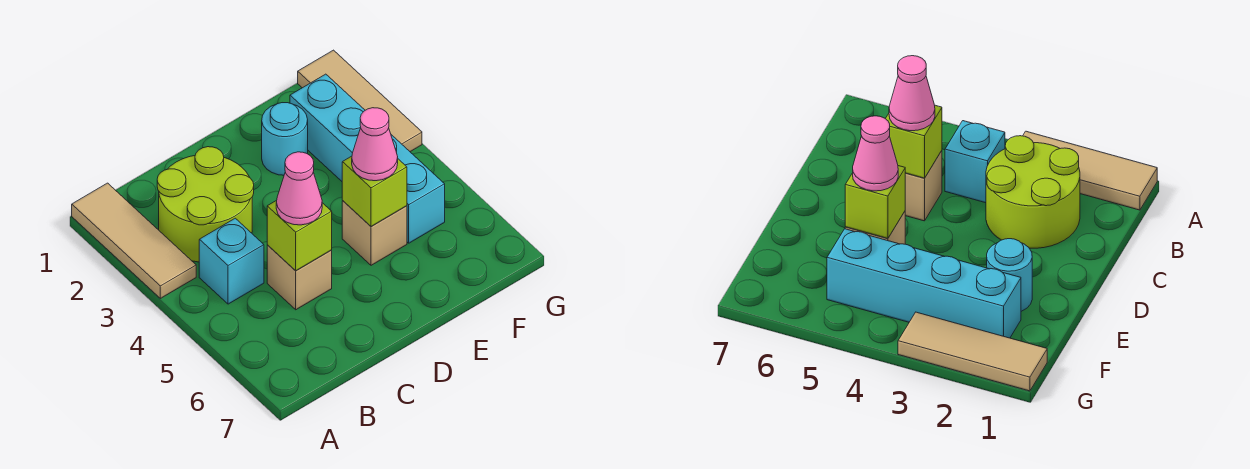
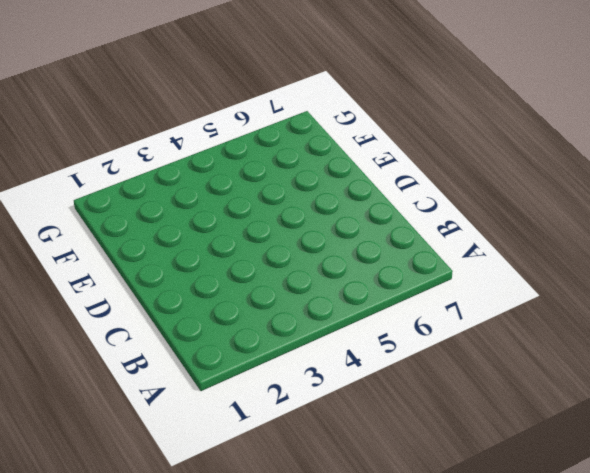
none -> tan tile A1:A3 level 1
none -> lime round brick B2:C3 level 1
none -> cyan brick B4 level 1

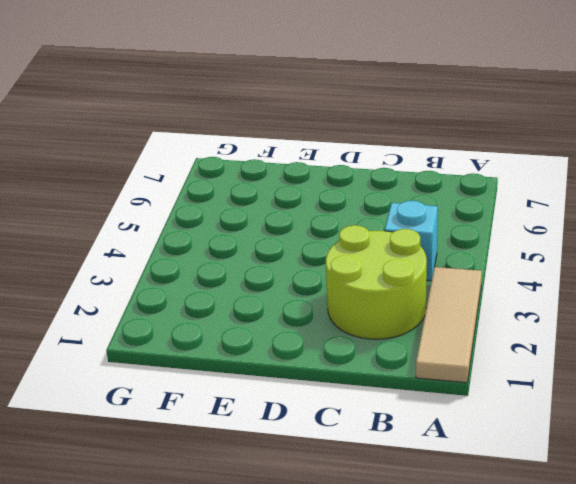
none -> tan brick C5 level 1
none -> cyan round brick E2 level 1
none -> tan brick E5 level 1

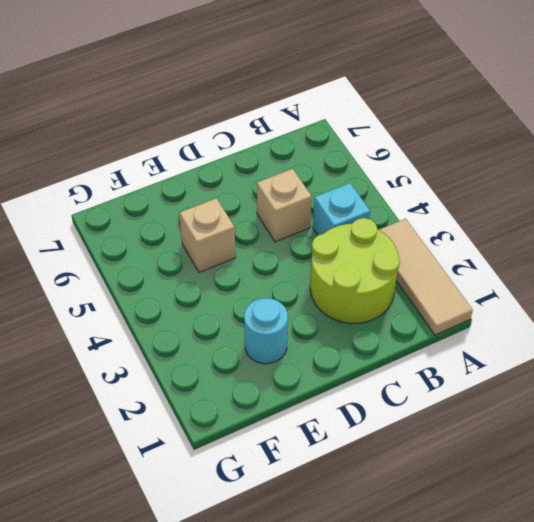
none -> cyan brick F2:F5 level 1
none -> tan tile G1:G3 level 1
none -> lime brick C5 level 2

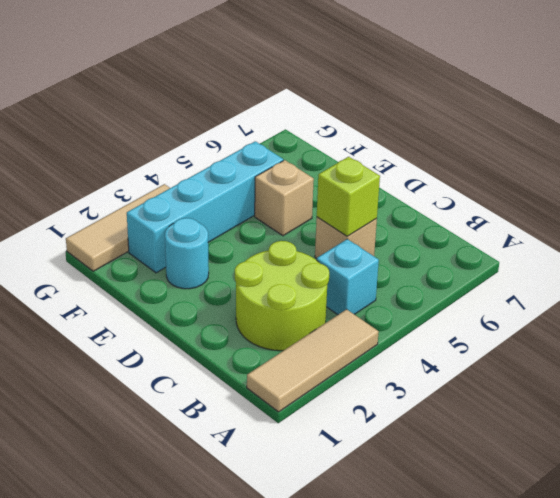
none -> lime brick E5 level 2
none -> pink cone C5 level 3
none -> pink cone E5 level 3

